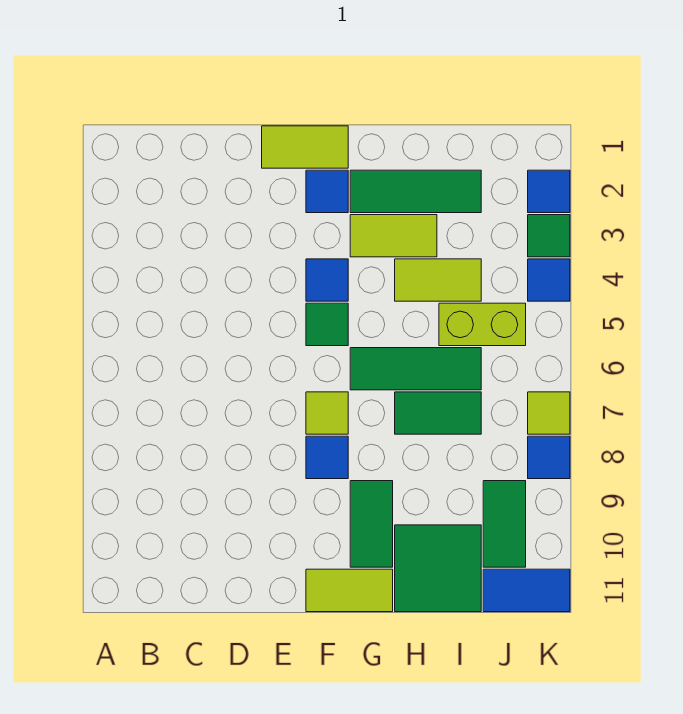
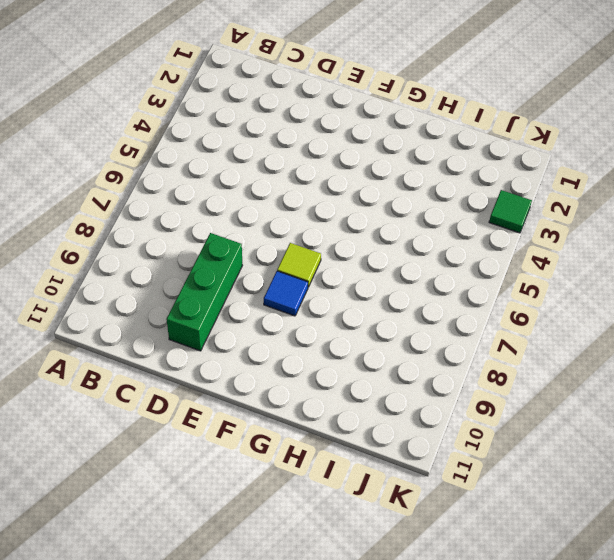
green brick D8:D10 level 1 -> none
none -> lime tile E1:F1 level 1
none -> blue tile F2 level 1
none -> blue tile F4 level 1

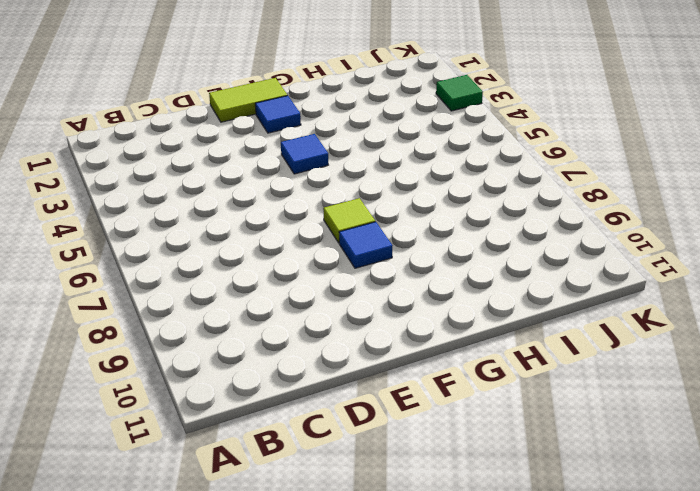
none -> green tile F5 level 1
none -> lime tile F11:G11 level 1
none -> green tile G2:I2 level 1

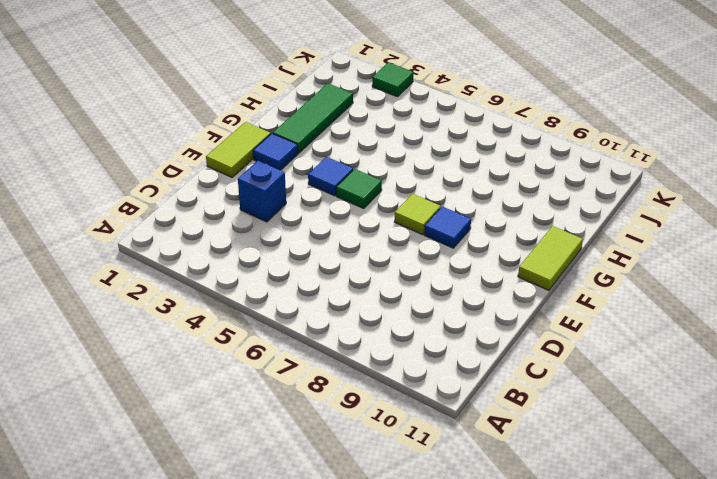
blue brick D3 level 1 -> none
none -> lime tile G3:H3 level 1
none -> green tile G6:I6 level 1
none -> green tile G9:G10 level 1

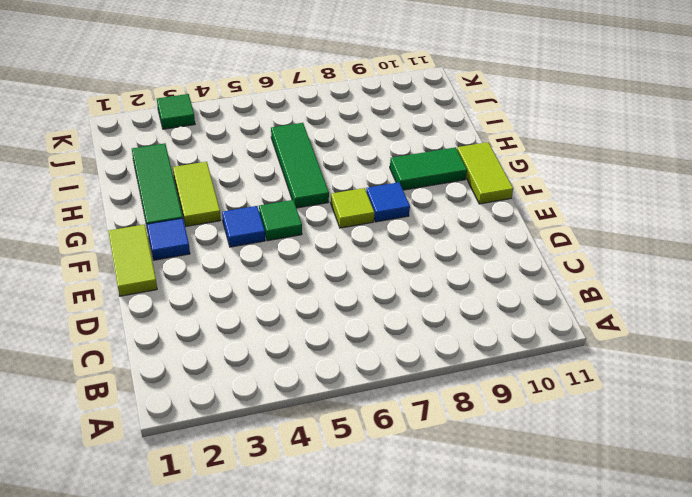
none -> lime tile H4:I4 level 1
none -> green tile H7:I7 level 1
none -> green tile H10:I11 level 1

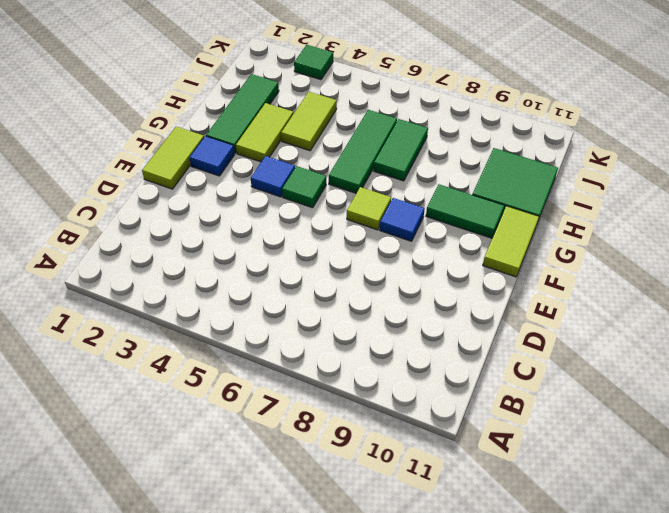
none -> lime brick I5:J5 level 1
none -> green tile J9:J10 level 1
none -> blue tile J11:K11 level 1

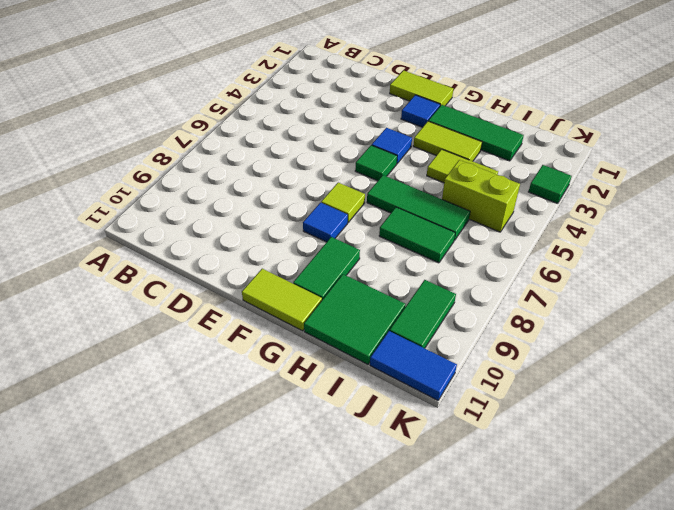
none -> blue tile K2 level 1
none -> blue tile K4 level 1
none -> lime tile K7 level 1

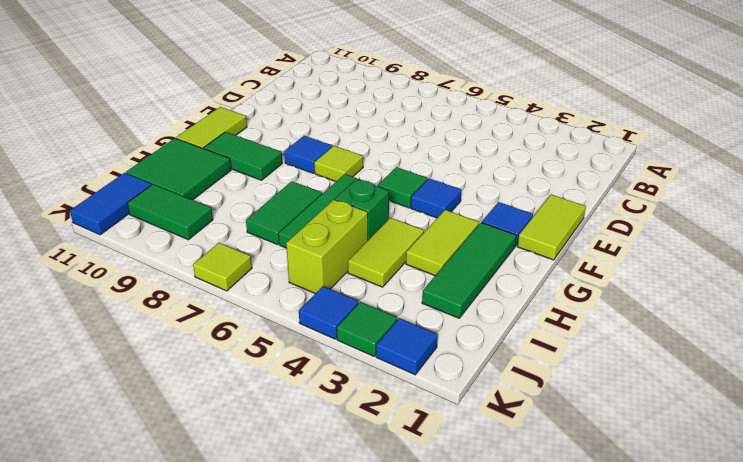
green brick H5 level 1 -> none
none -> blue tile K8 level 1

